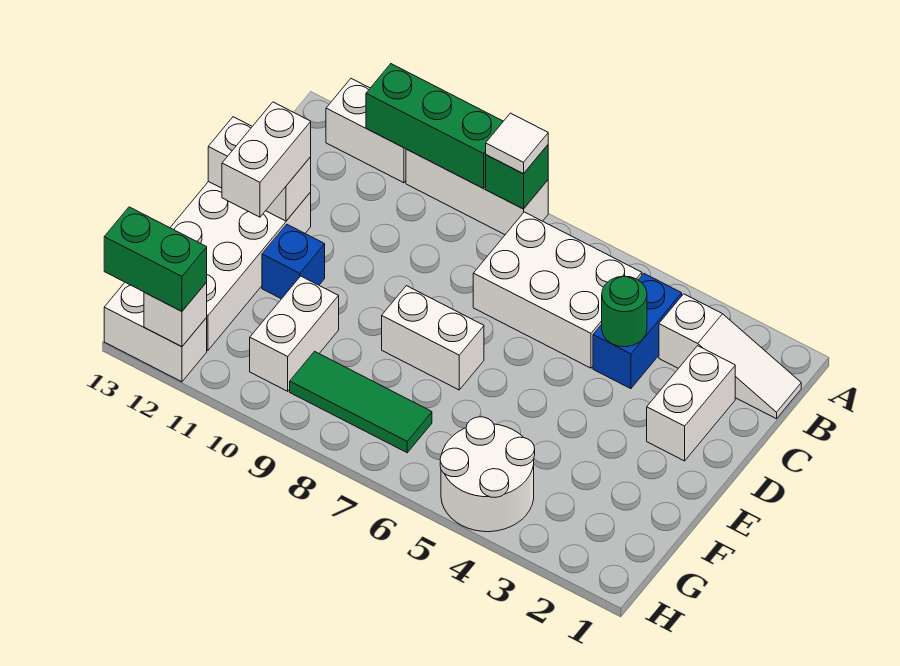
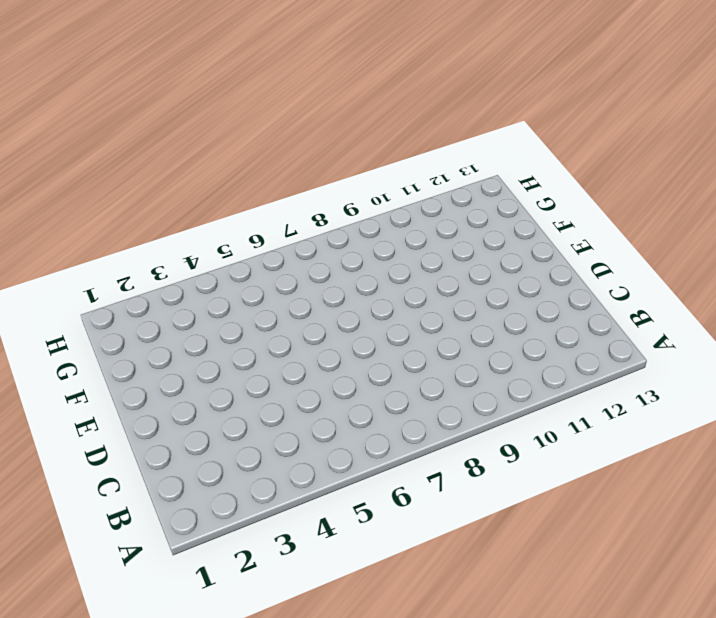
none -> white brick A8:A10 level 1
none -> white brick A11:A12 level 1
none -> white slope B1:B3 level 1 top 3

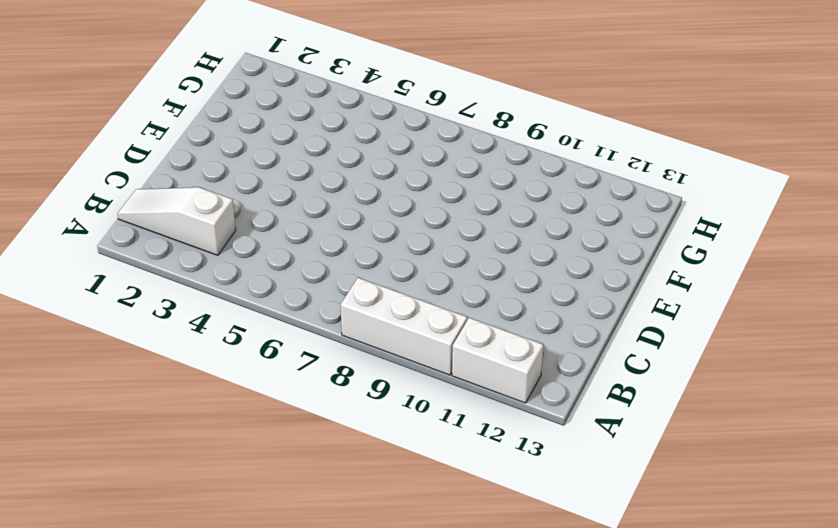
none -> blue brick B4:C4 level 1
none -> white brick B5:C7 level 1
none -> white brick C2:D2 level 1

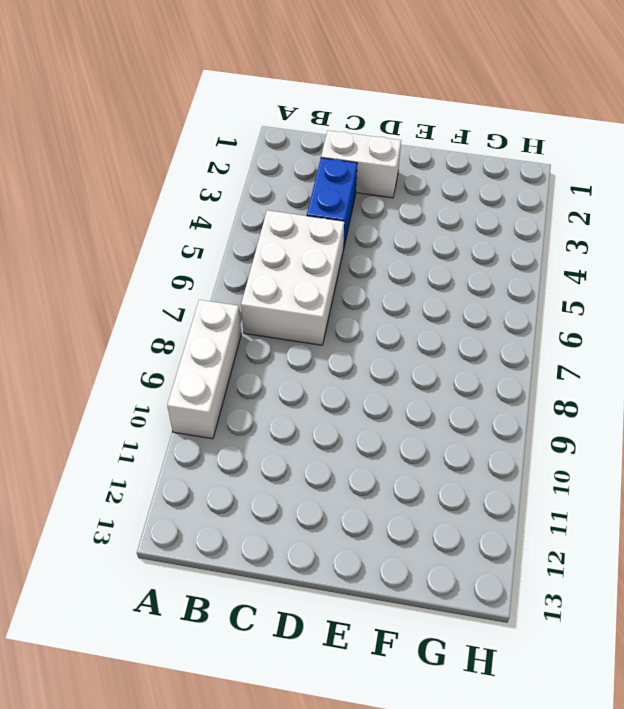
blue brick C3:C4 level 1 -> blue brick B4:C4 level 1
none -> white brick A11:A12 level 1
none -> white slope B1:B3 level 1 top 3
none -> white brick D12:G13 level 1

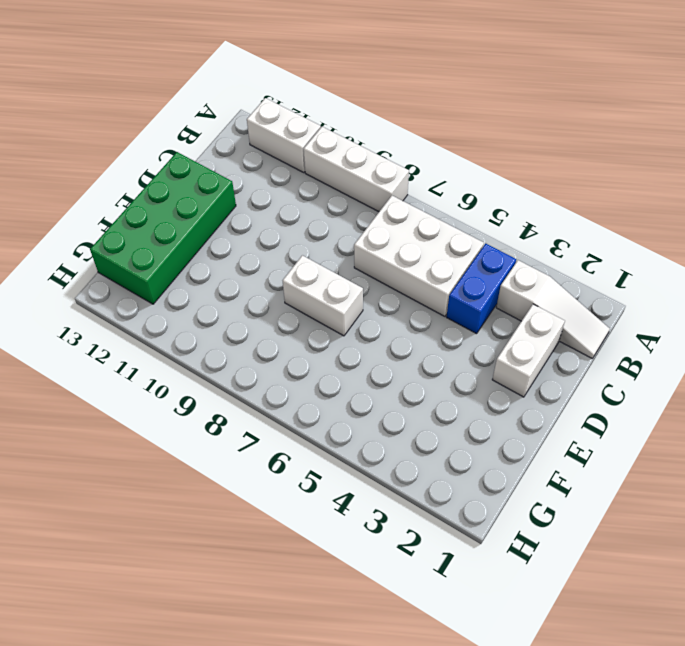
green brick D12:G13 level 1 -> white brick D12:G13 level 1
none -> blue brick E11 level 1
none -> white brick F10:G10 level 1
none -> white round brick G4:H5 level 1

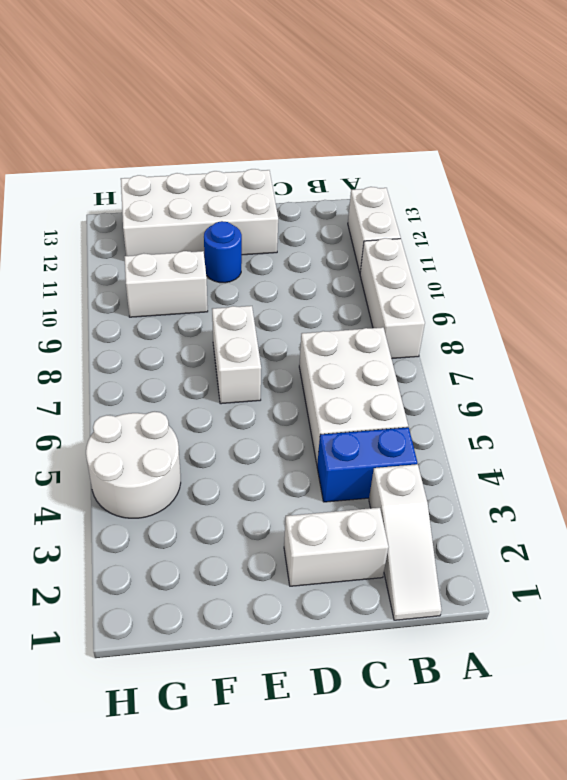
blue round brick E11 level 1 -> blue brick E11 level 1
none -> green tile G7:G9 level 1
none -> white brick H12:H13 level 1
none -> green brick A8 level 2

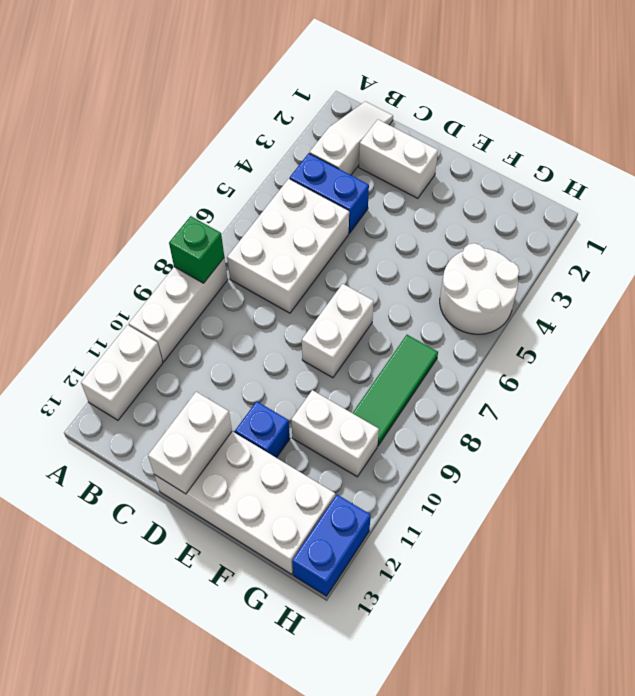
blue brick H12:H13 level 1 -> white brick H12:H13 level 1
none -> green brick A9:A11 level 2
none -> green round brick C4 level 2
none -> white brick H12 level 2

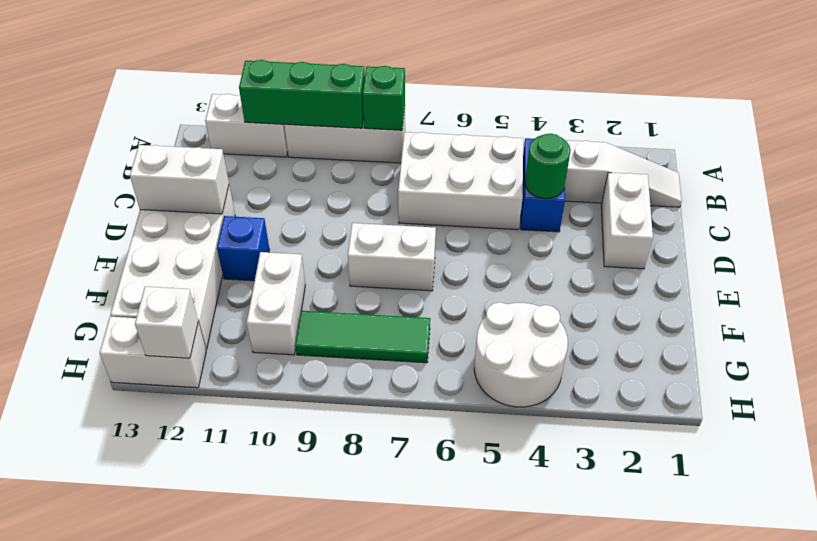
none -> white tile A8 level 3
none -> white brick D12:E12 level 3
none -> green brick H12:H13 level 3

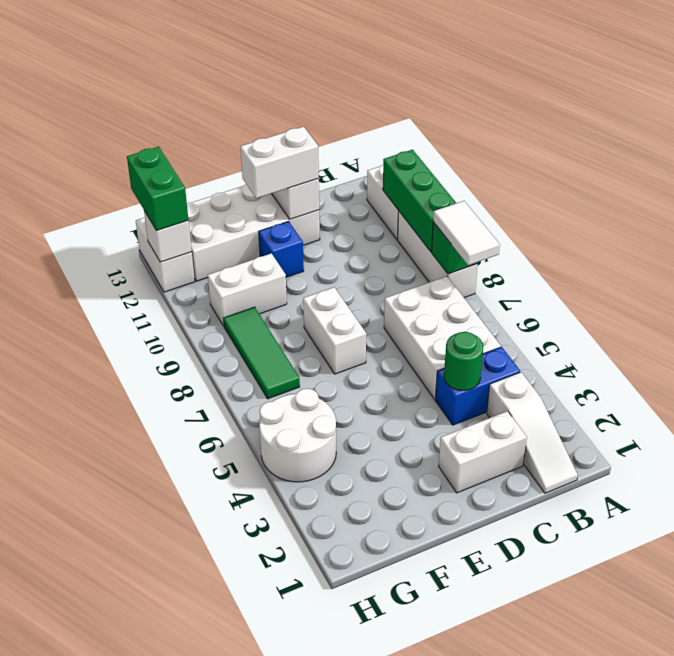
white tile A7:A8 level 3 -> white tile A8 level 3

